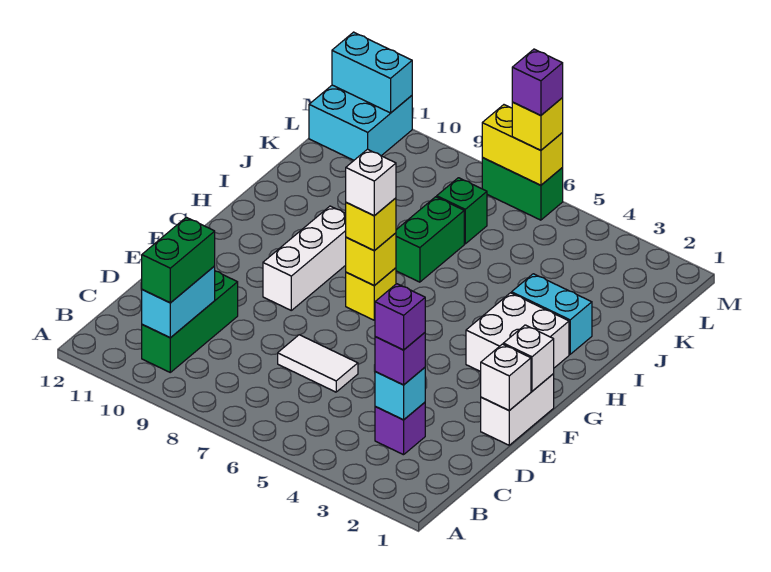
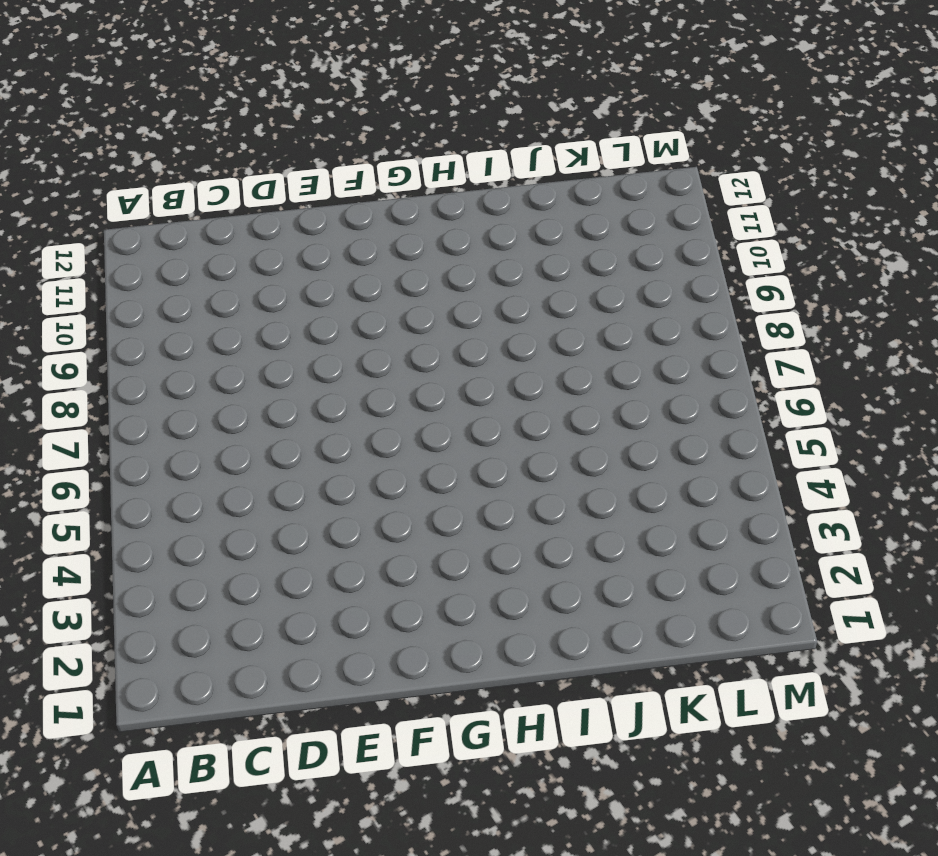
none -> green brick B10:D10 level 1
none -> purple brick C3 level 1
none -> white tile D6:D7 level 1

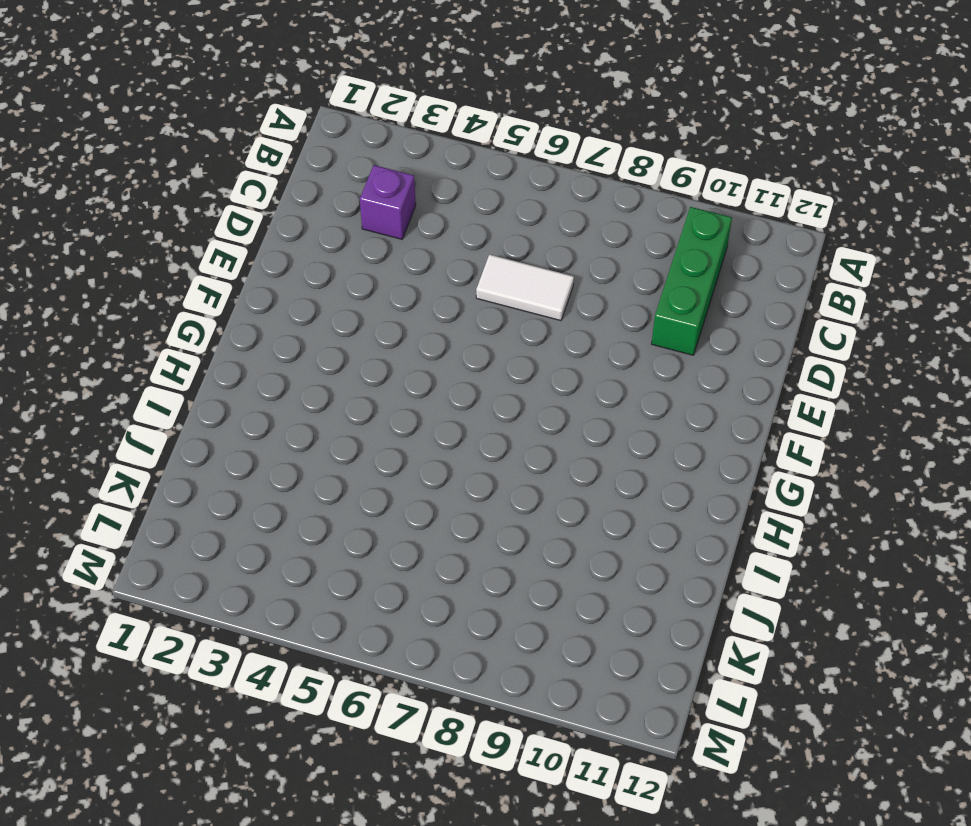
none -> white brick E1:F1 level 1
none -> white brick F9:H9 level 1
none -> white brick G2:H3 level 1

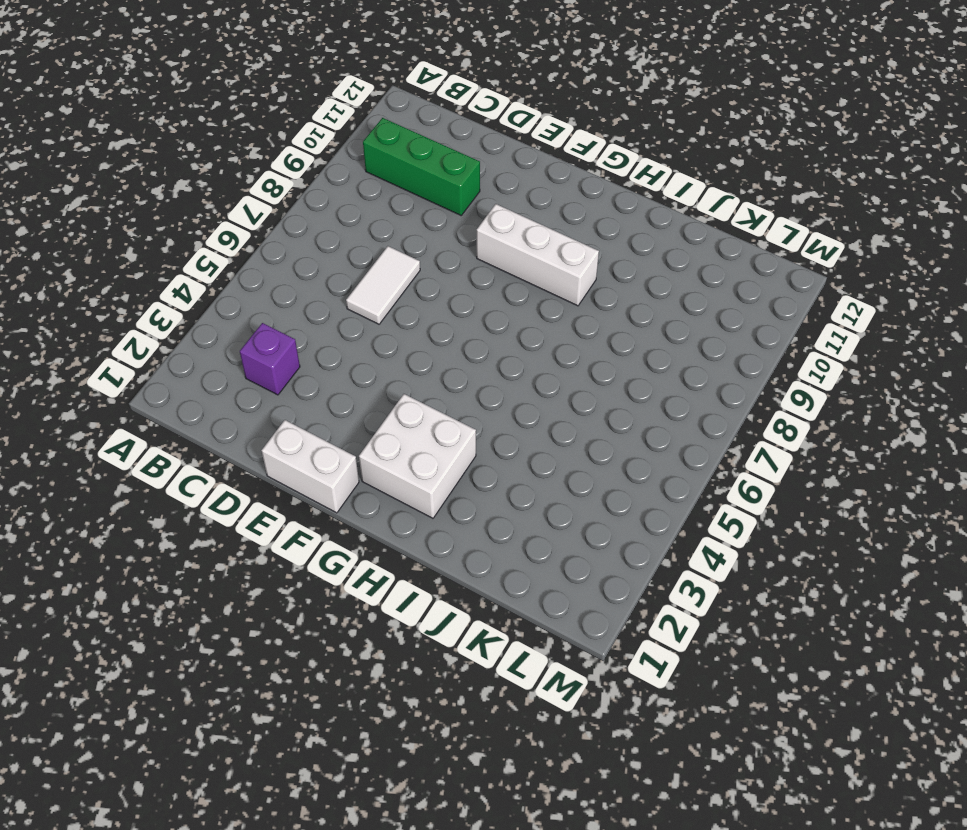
none -> yellow brick G7 level 1
none -> cyan brick I2:I3 level 1
none -> green brick I7:J7 level 1

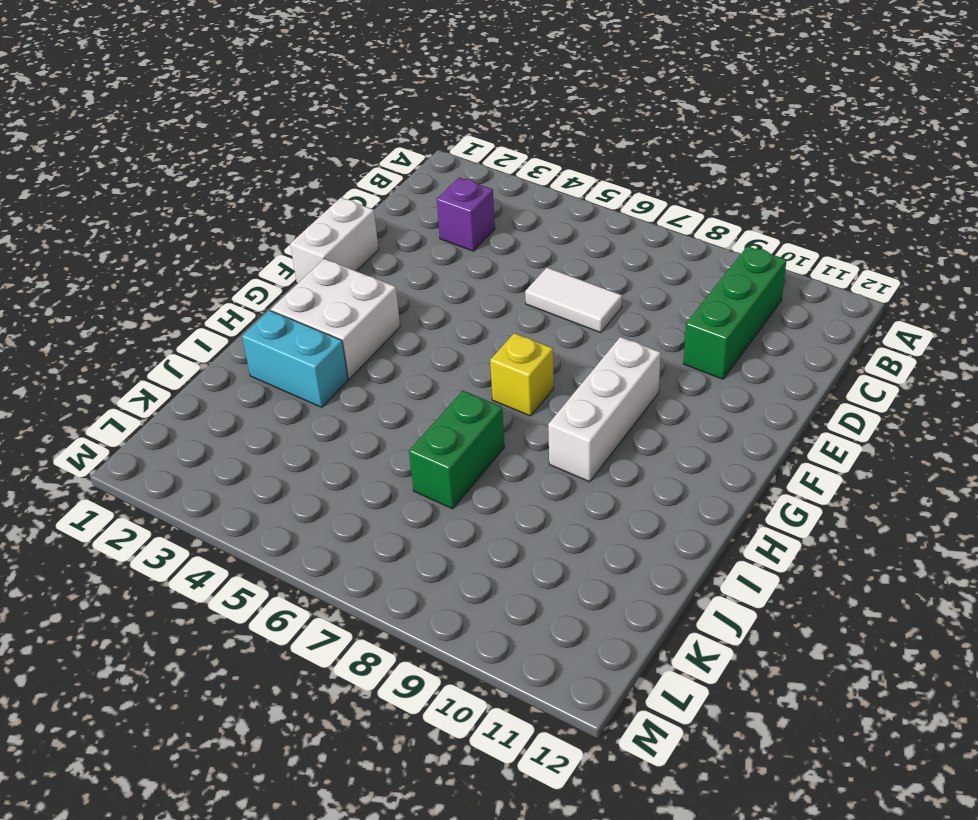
none -> green brick K7 level 1
none -> cyan brick L11:M12 level 1
none -> green brick M6:M7 level 1

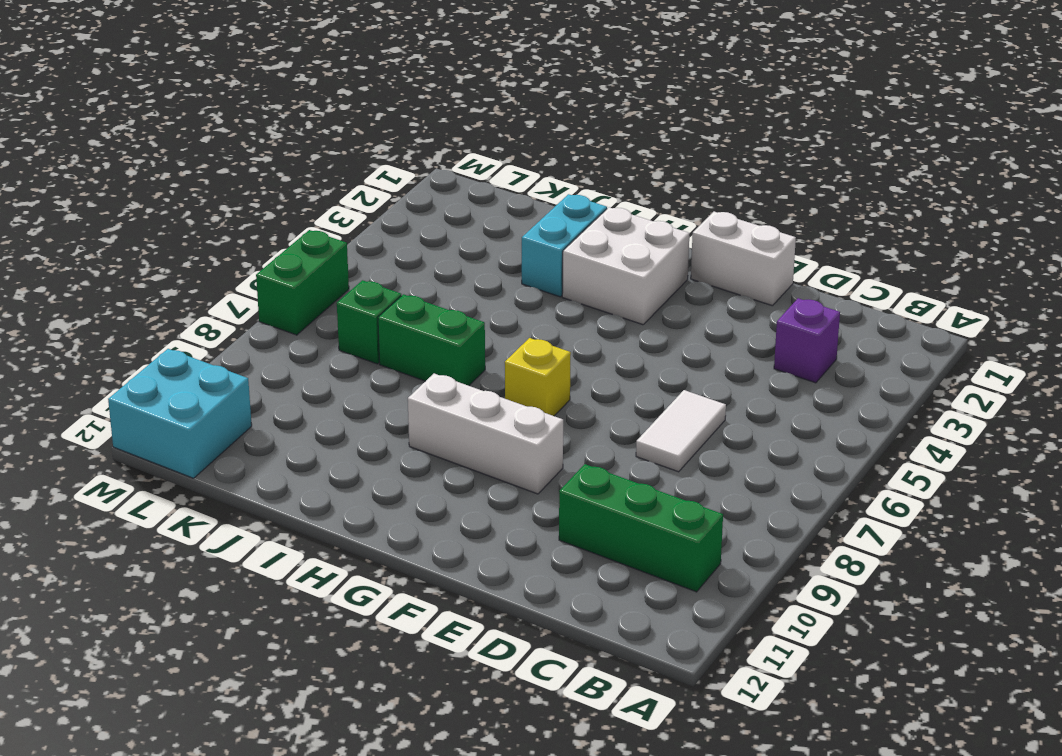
none -> cyan brick B10:C10 level 2
none -> cyan brick C3 level 2
none -> white brick E1 level 2

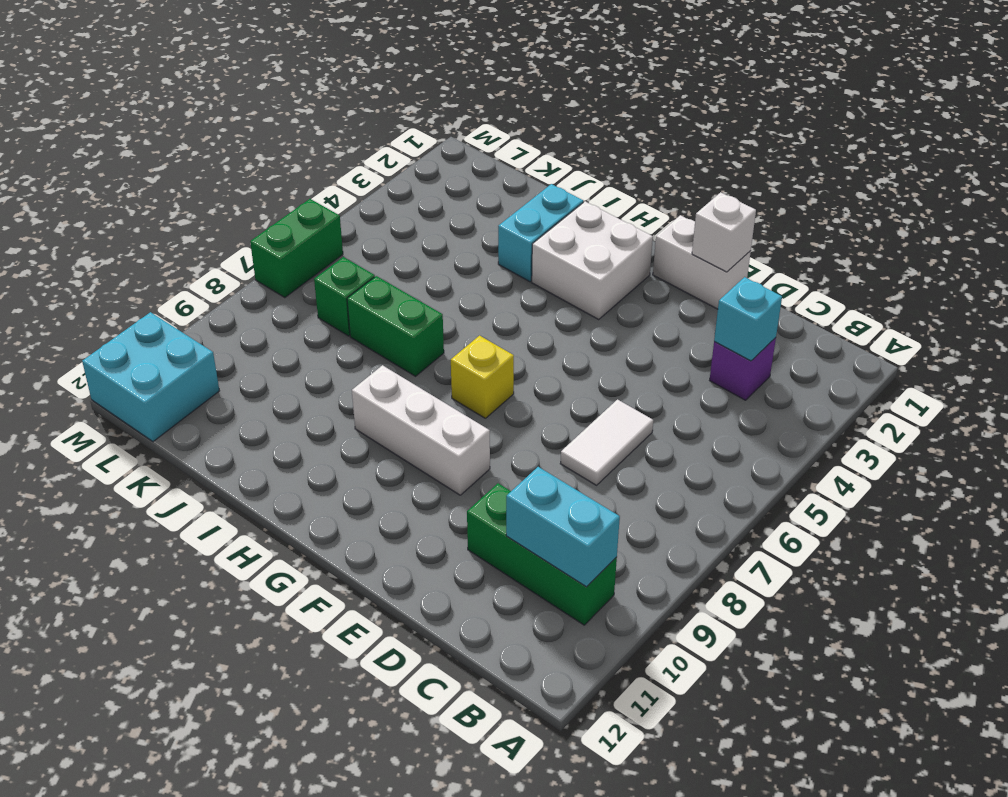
none -> white brick F1 level 2
none -> yellow brick G7 level 2
none -> yellow brick M6:M7 level 2

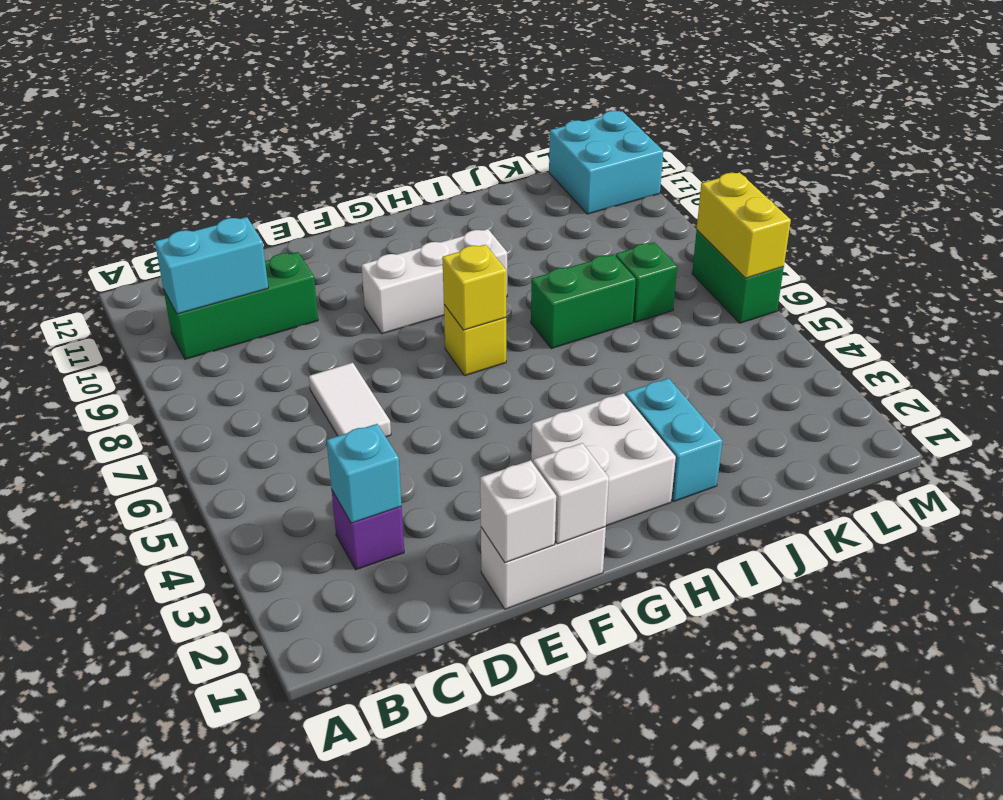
none -> cyan brick M11:M12 level 2
none -> green brick B10:C10 level 3
none -> purple brick C3 level 3

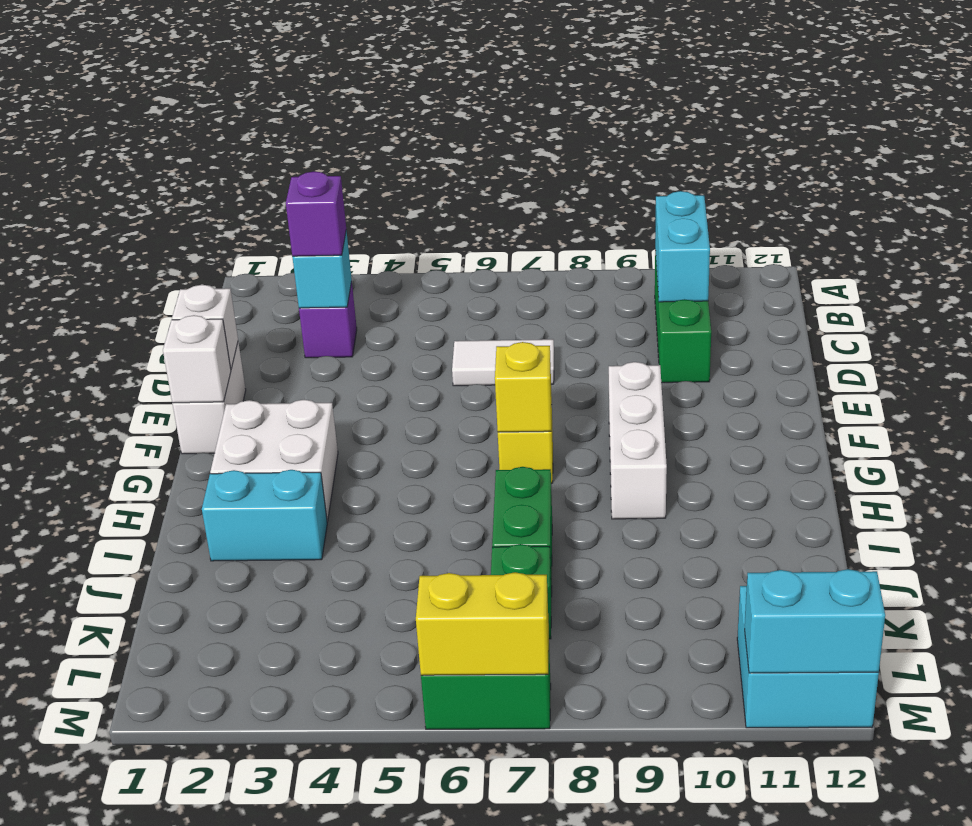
none -> green brick B10:C10 level 3
none -> yellow brick G7 level 3
none -> yellow brick M6 level 3

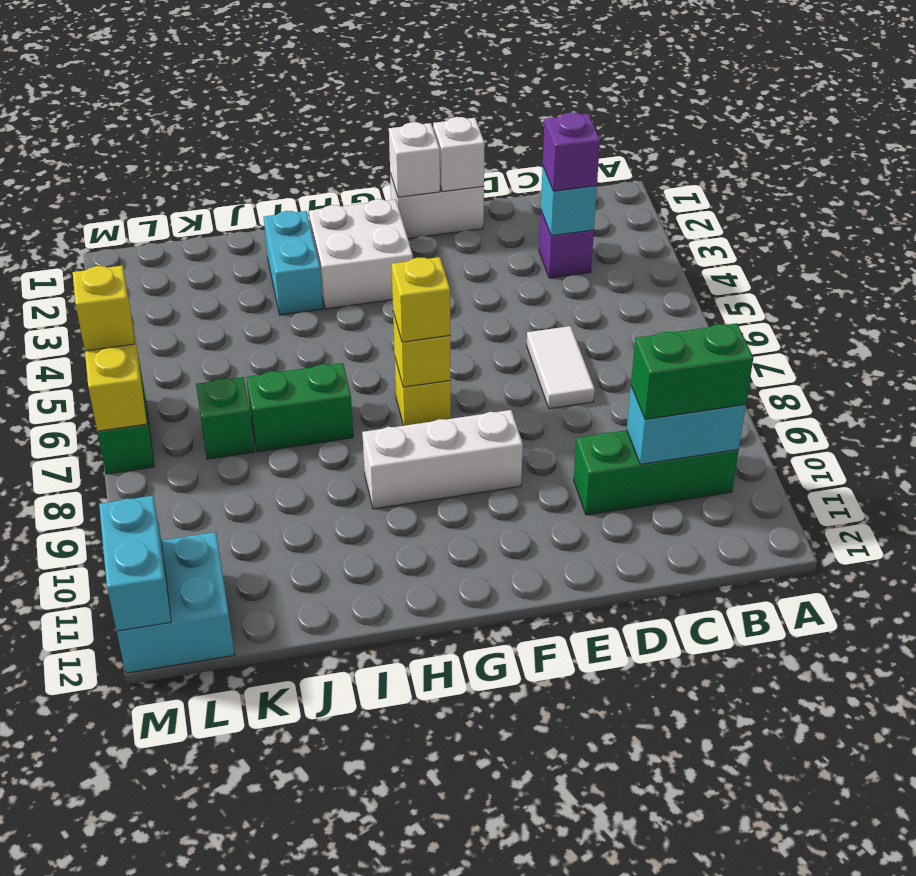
none -> purple brick C3 level 4
none -> white brick G7 level 4
none -> purple brick M6 level 4

